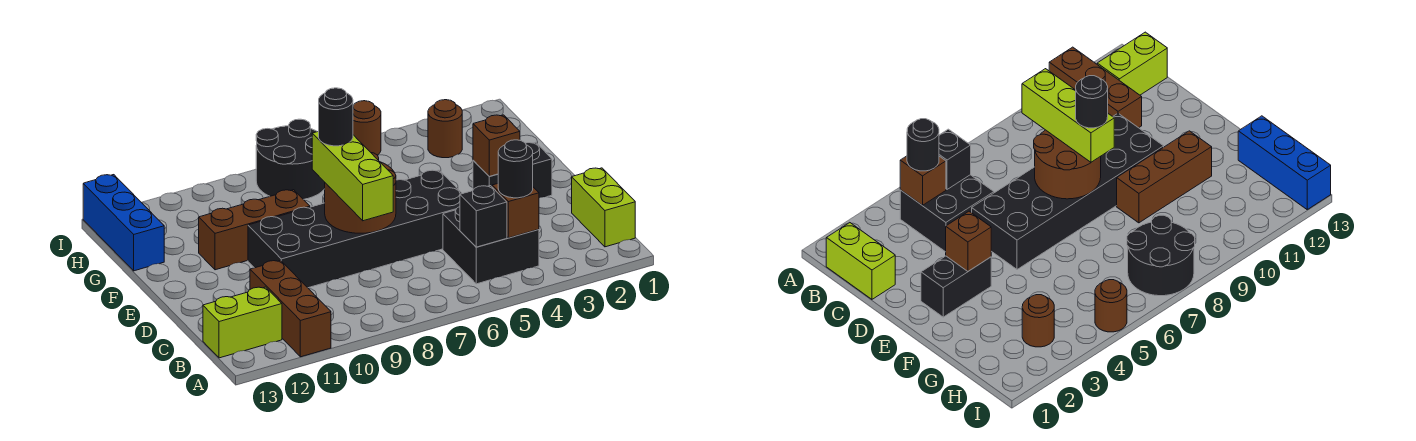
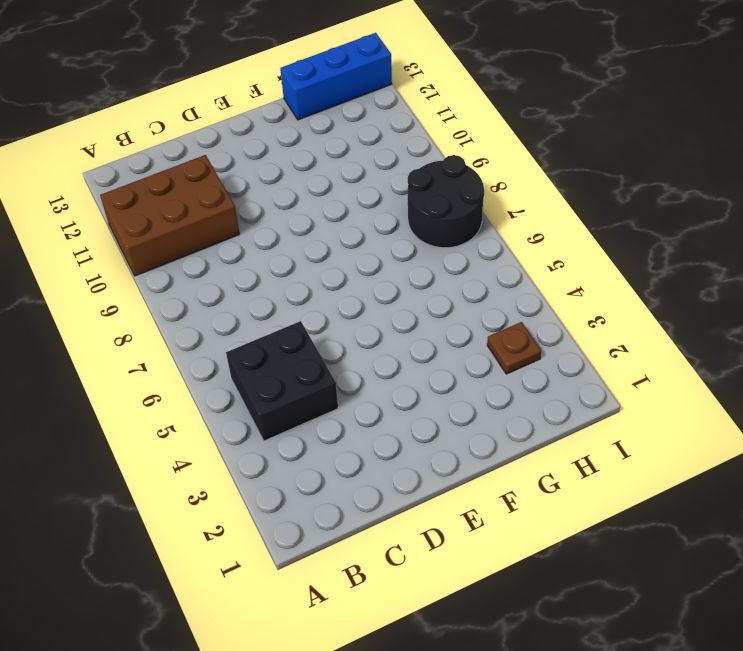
brown brick A10:C11 level 1 -> brown brick A11:C11 level 1
brown plate H3 level 1 -> brown round brick H3 level 1
none -> lime brick B1:C1 level 1
none -> lime brick B12:B13 level 1
none -> black brick D5:E10 level 1

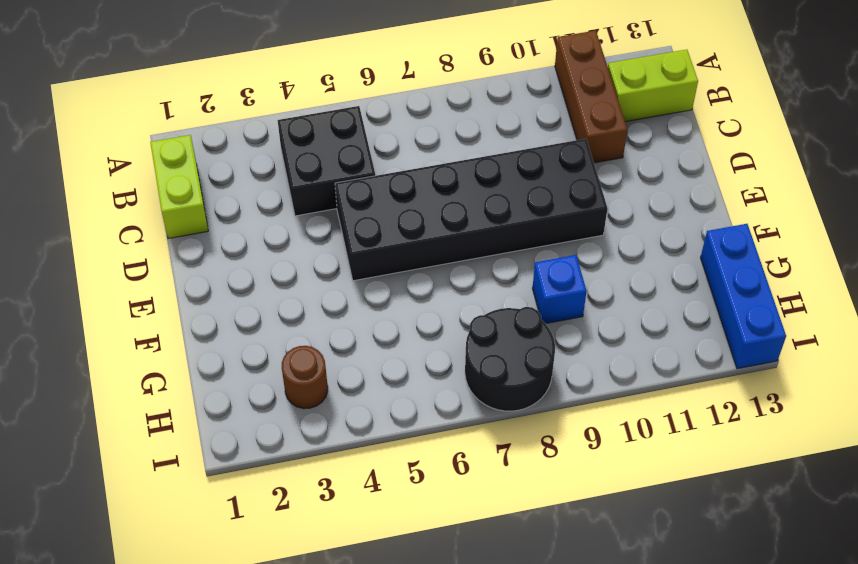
blue brick G9 level 1 -> none
none -> black brick E2:E3 level 1
none -> brown brick F9:F11 level 1
none -> brown round brick I5 level 1

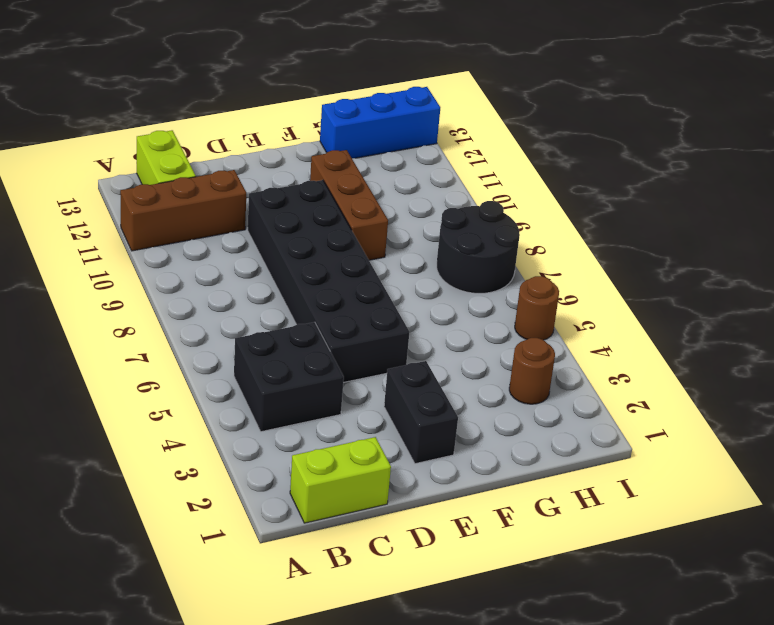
none -> brown brick B4 level 2
none -> black brick B5 level 2
none -> brown round brick D7:E8 level 2

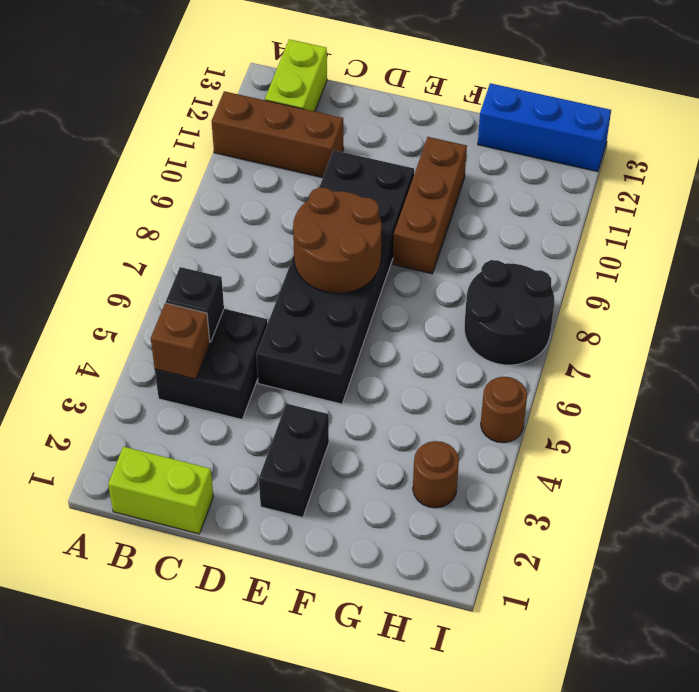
none -> brown brick E3 level 2
none -> black round brick B4 level 3
none -> lime brick C8:E8 level 3

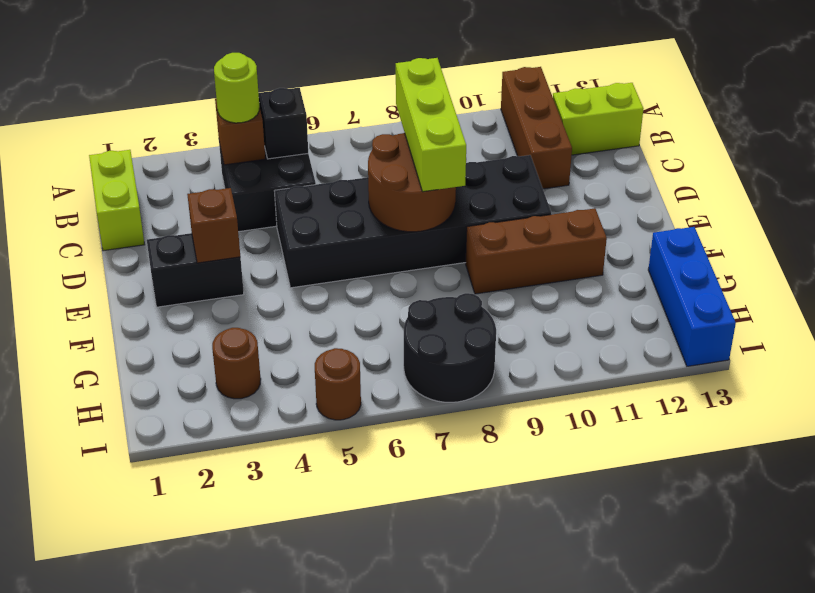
lime round brick B4 level 3 -> black round brick B4 level 3
none -> black round brick E8 level 4

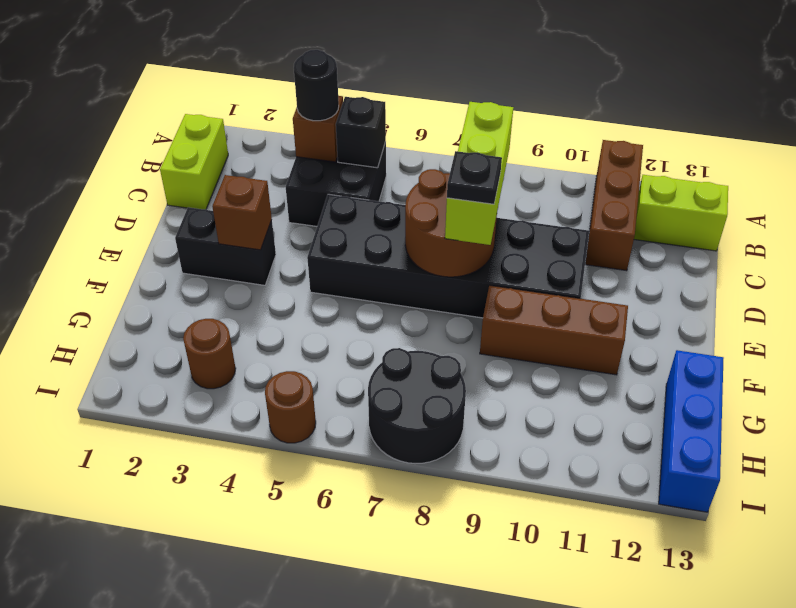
black plate E8 level 4 -> black round brick E8 level 4

